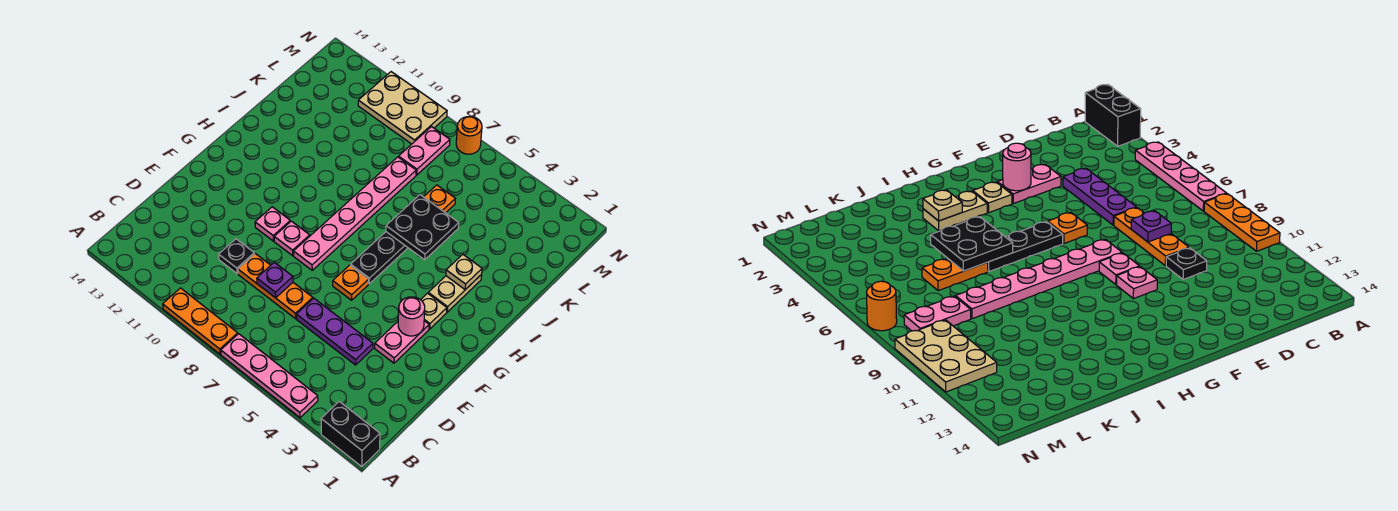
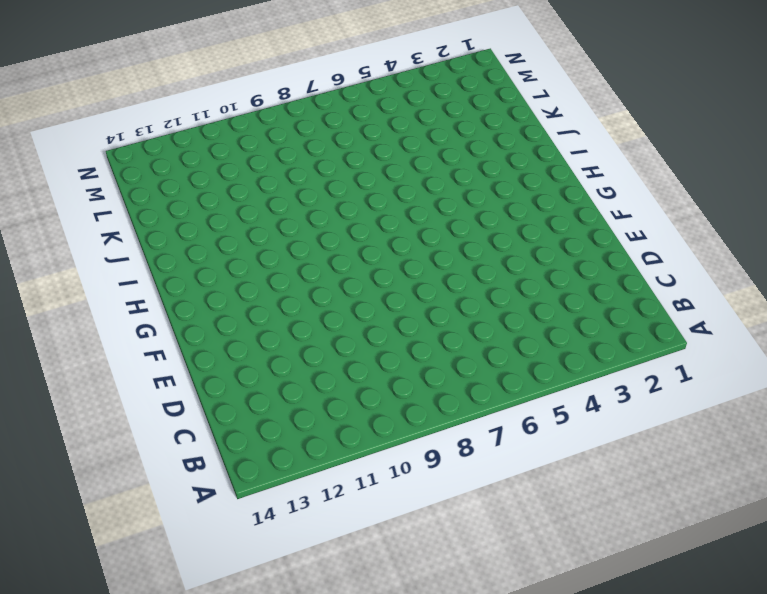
none -> black brick A1:A2 level 1
none -> pink plate A4:A7 level 1
none -> orange plate A8:A10 level 1

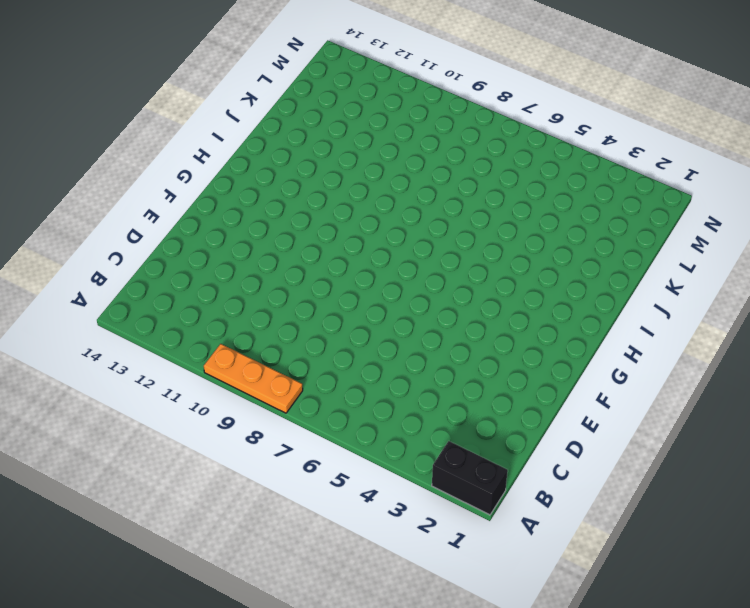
none -> pink plate A4:A7 level 1
none -> purple plate D4:D6 level 1
none -> orange plate D7:D9 level 1

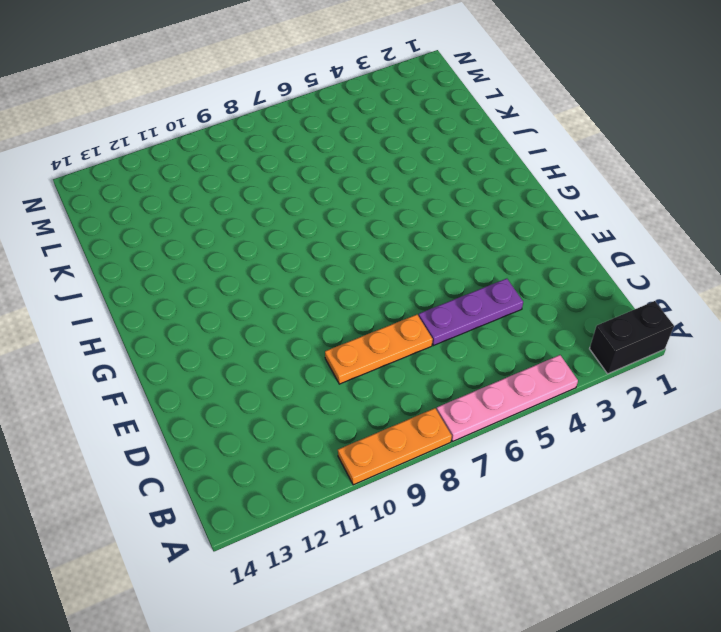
none -> black plate D10 level 1
none -> pink plate E3:F3 level 1
none -> orange plate F6 level 1

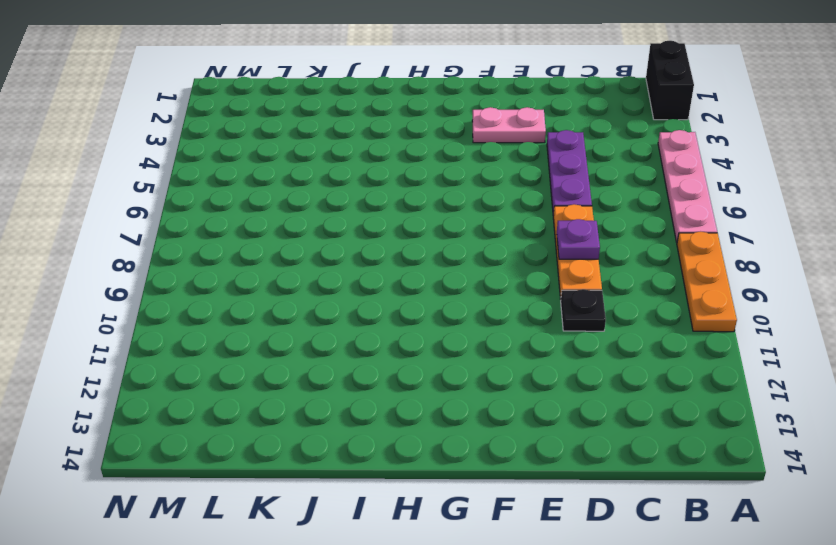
none -> orange plate F6 level 1
none -> pink plate F8:K8 level 1
none -> pink plate F9 level 1

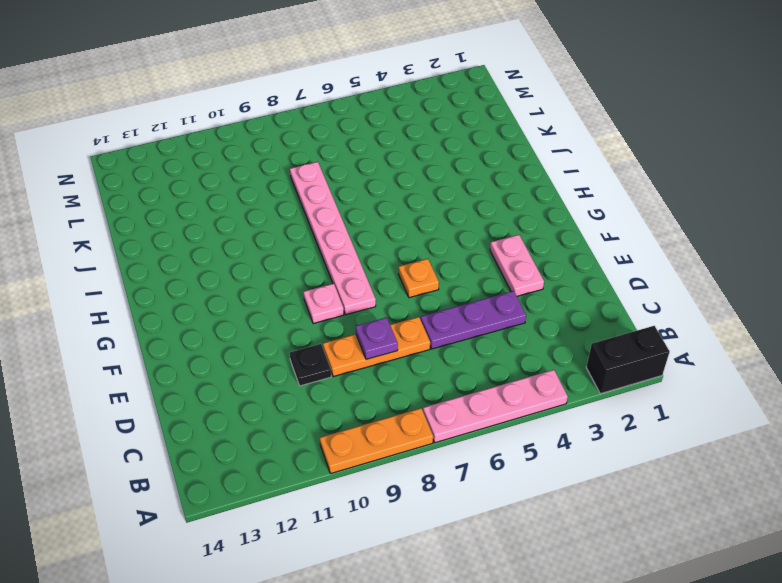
none -> pink plate F10 level 1
none -> tan plate G3 level 1
none -> black plate G6:I6 level 1

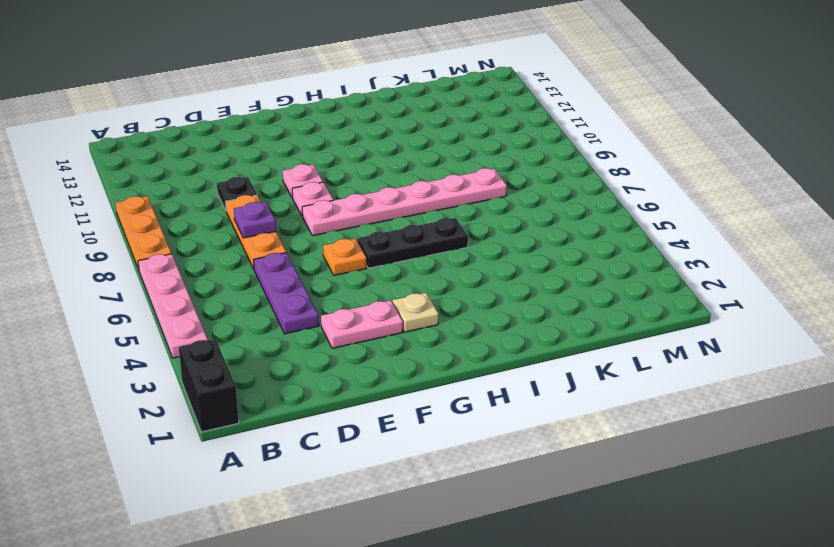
none -> tan plate H3:I3 level 1
none -> orange plate J6:K6 level 1
none -> pink plate L8:M8 level 1

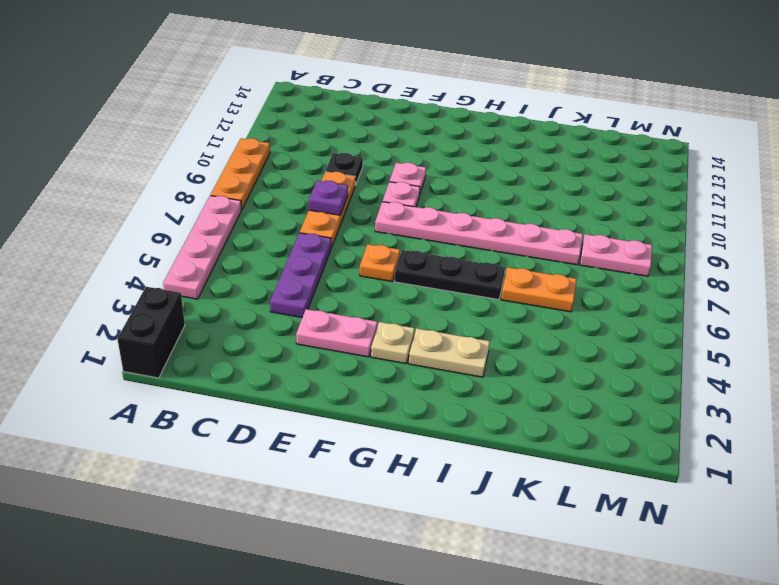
none -> tan plate M9:N11 level 1
none -> orange round brick N7 level 1
none -> pink round brick F3 level 2

